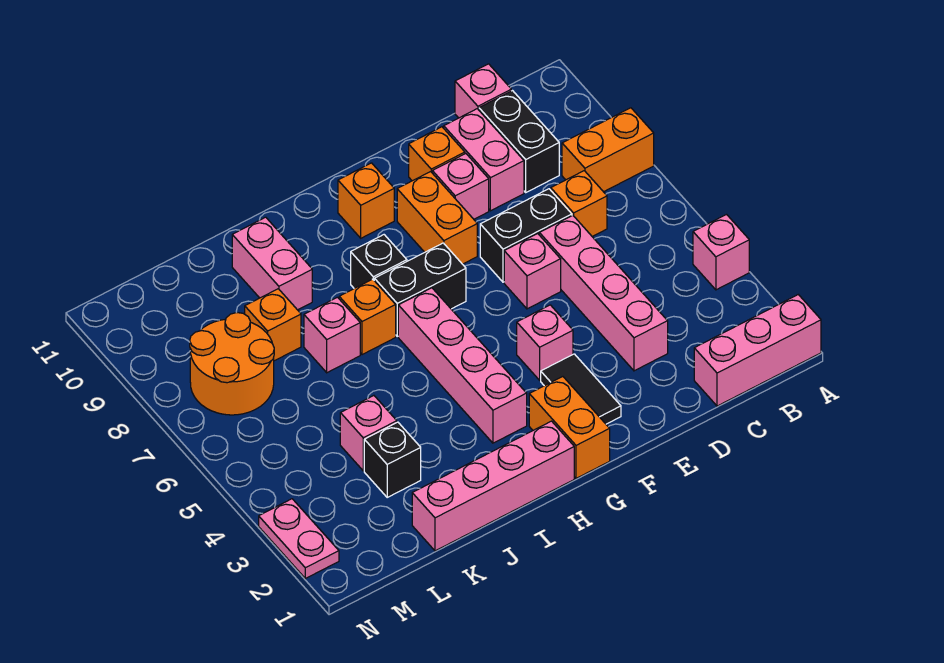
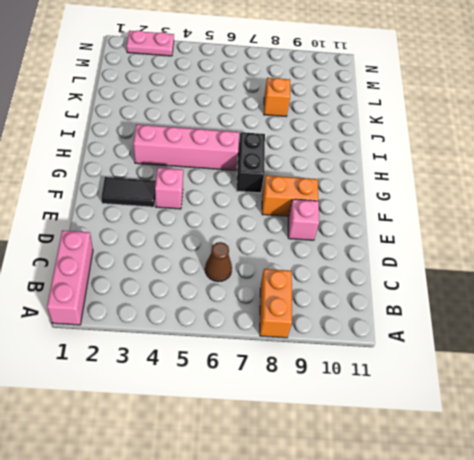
brown cone C6 level 1 -> none
none -> pink brick A4 level 1
none -> orange brick C7 level 1
none -> black brick C9:C10 level 1

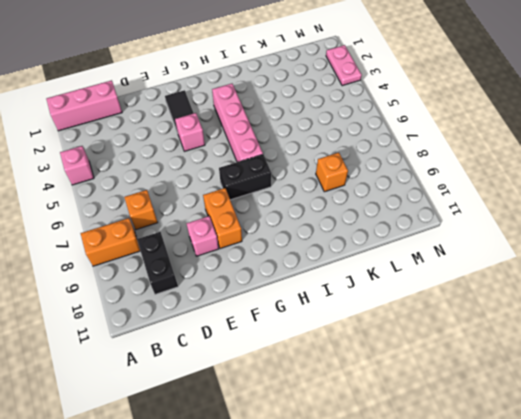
none -> pink brick C11 level 1
none -> pink brick D3:D6 level 1
none -> black brick D7:E7 level 1

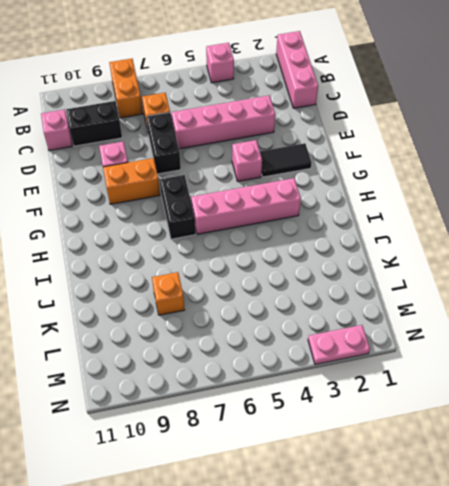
none -> pink brick D9:D10 level 1
none -> pink brick E6 level 1
none -> orange brick E10 level 1

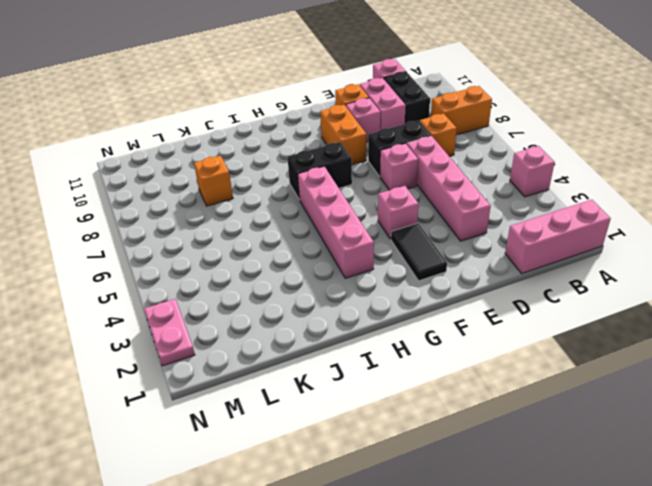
none -> orange brick G1:G2 level 1
none -> orange brick G10 level 1
none -> pink brick H1:K1 level 1

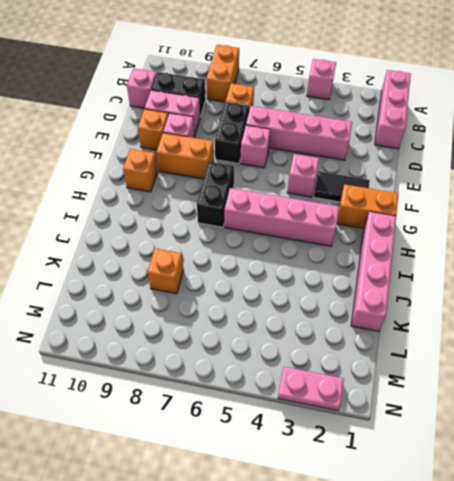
none -> black brick H8 level 1
none -> orange brick I7 level 1
none -> pink brick J7 level 1

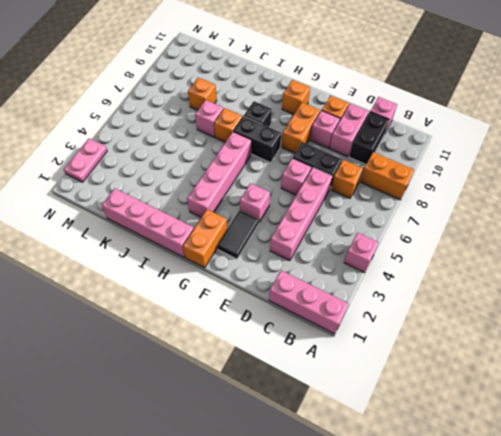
none -> pink brick J9:J10 level 1
none -> black brick K3 level 1
none -> pink brick K4 level 1

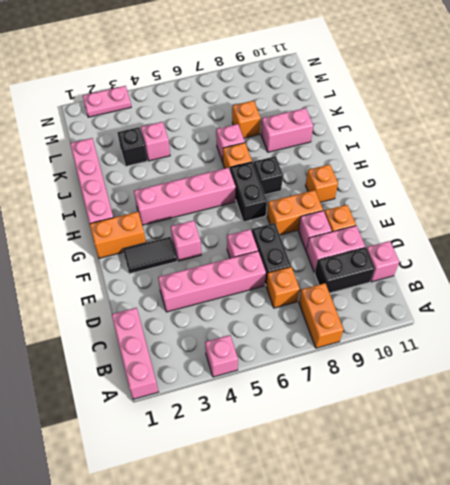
none -> orange round brick L7:M8 level 1

